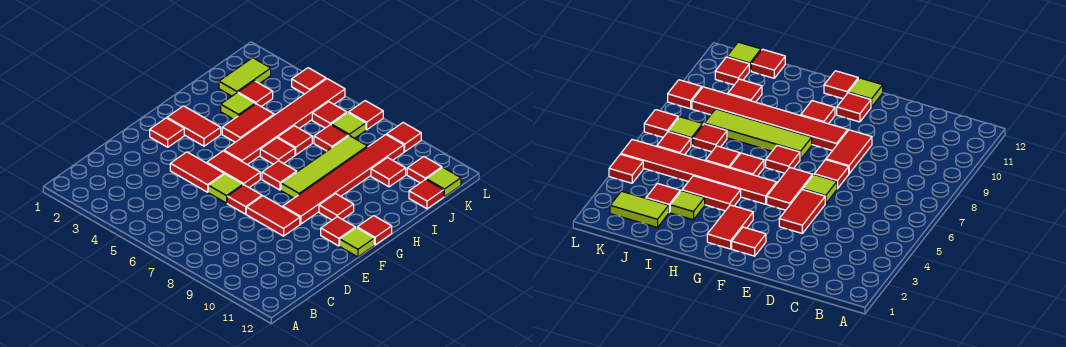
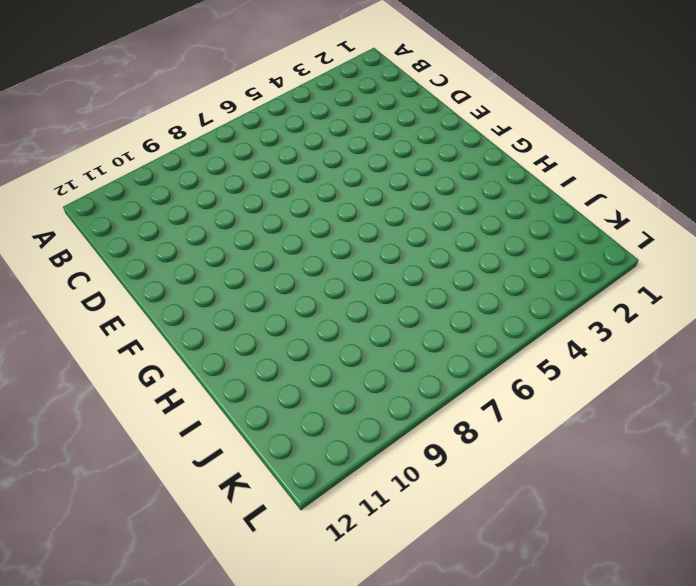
none -> red tile E4:E5 level 1
none -> lime tile E6 level 1
none -> red tile E7 level 1
none -> red tile E8:E9 level 1

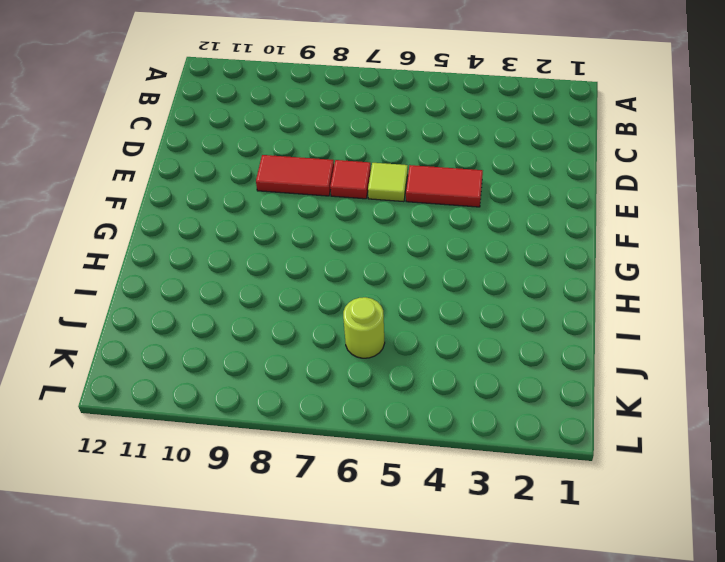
lime round brick J6 level 1 -> none
none -> red tile F2 level 1
none -> red tile F5:F6 level 1
none -> red tile F9:K9 level 1
none -> red tile F11 level 1

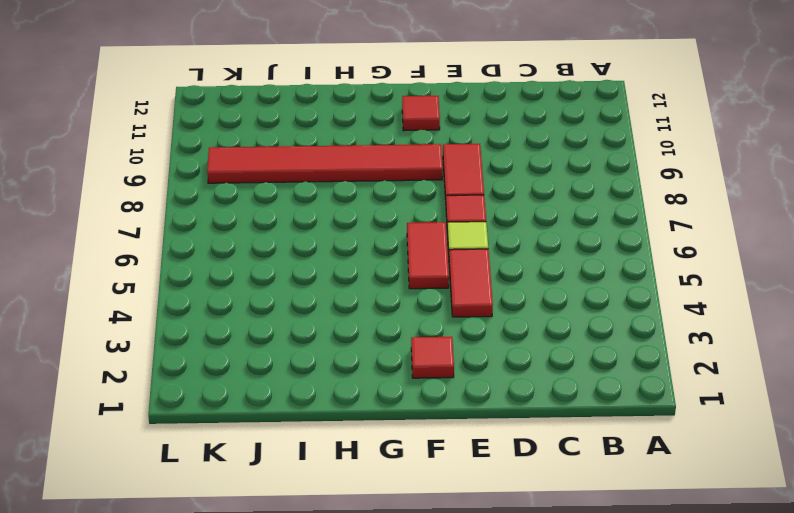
none -> lime tile F12 level 1
none -> red tile G2:G3 level 1
none -> red tile G5:L5 level 1
none -> red tile G7 level 1

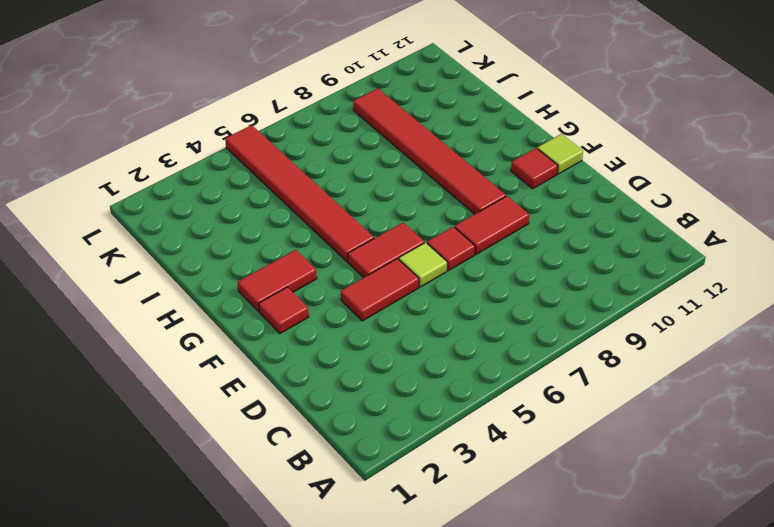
none -> red tile G7 level 1
none -> lime tile G8:J8 level 1
none -> red tile G10 level 1
none -> red tile G12 level 1

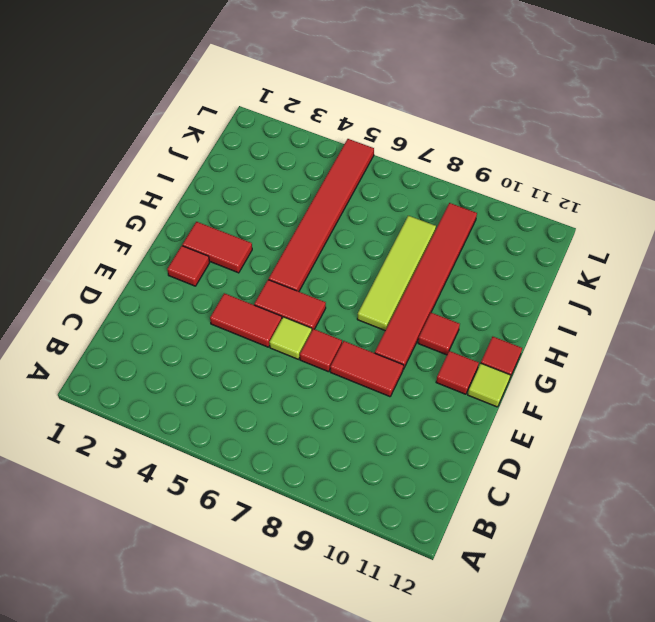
none -> red tile G7 level 1
none -> red tile H4:I4 level 1
none -> red tile H6 level 1
none -> lime tile I3 level 1

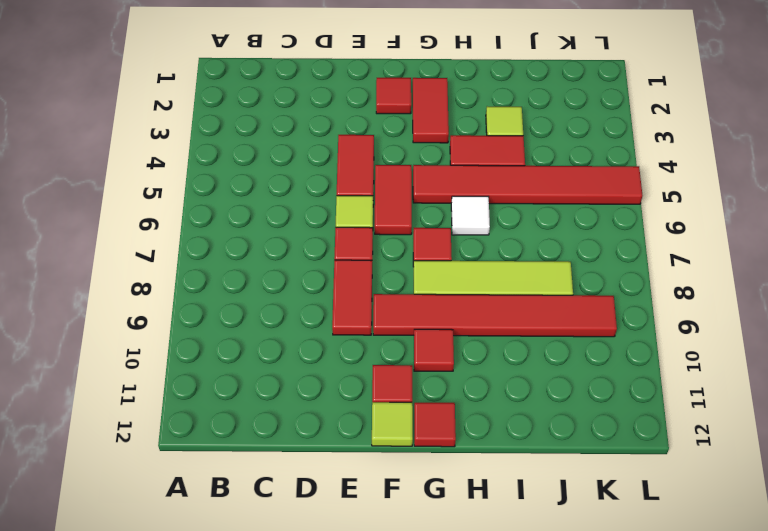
white tile H6 level 1 -> red tile H6 level 1
none -> red tile I6 level 1
none -> lime tile J2:K2 level 1
none -> red tile J3 level 1
none -> red tile J7 level 1

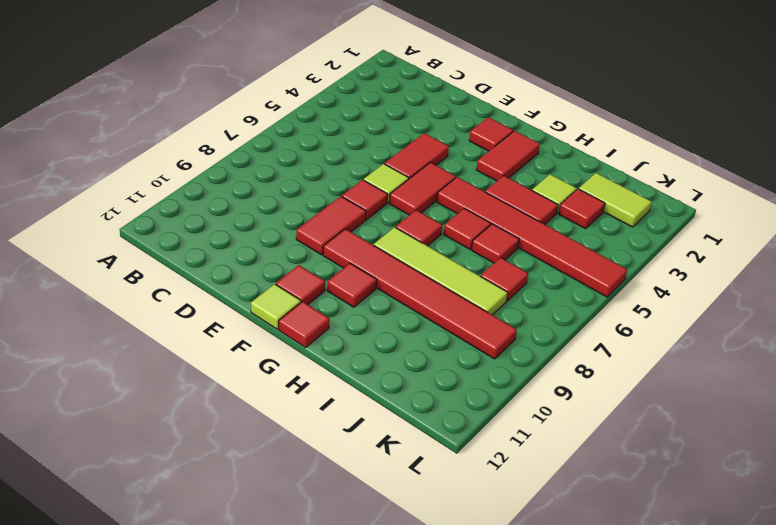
none -> red tile J10 level 1
none -> red tile J12 level 1
none -> red tile K6 level 1
none -> lime tile K7 level 1

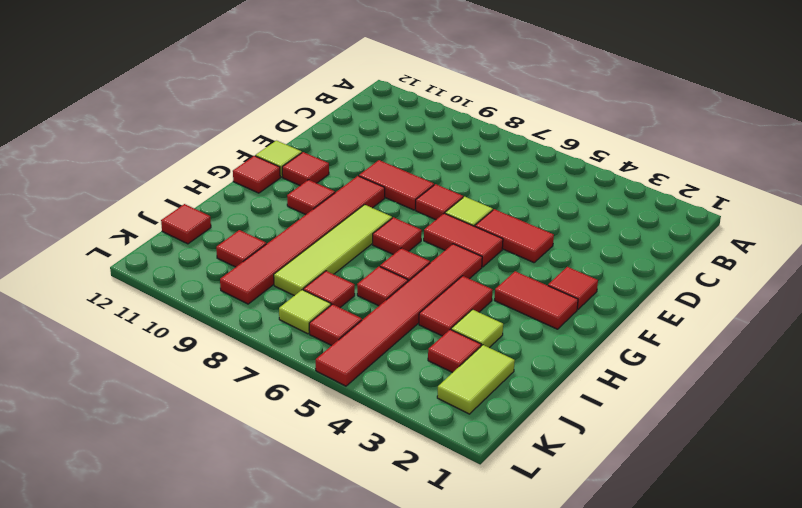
none -> red tile K11 level 1
none -> lime tile K12 level 1
none -> red tile L4 level 1
none -> red tile L7 level 1

